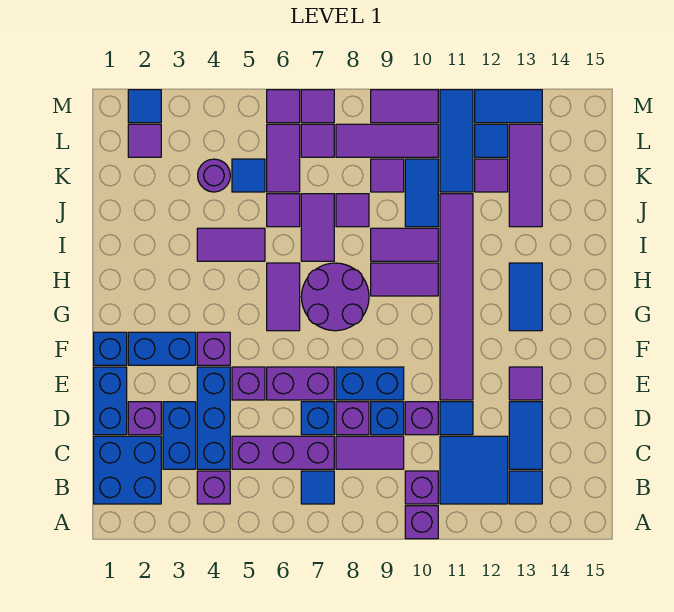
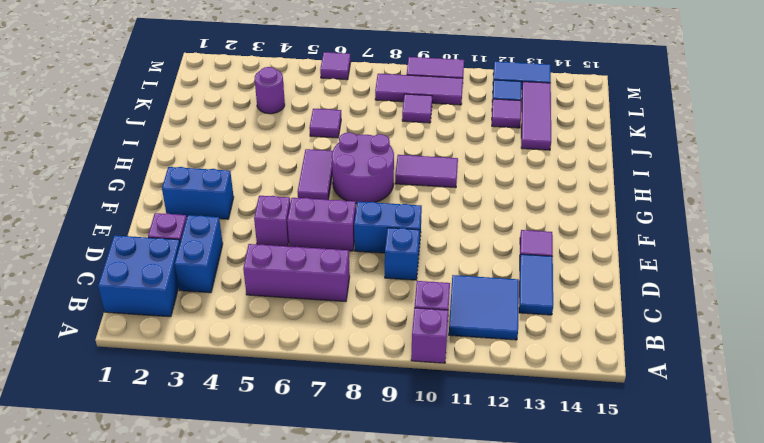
none -> purple brick B4 level 1
none -> blue tile B7 level 1
none -> blue tile B13 level 1
none -> blue brick C4:E4 level 1

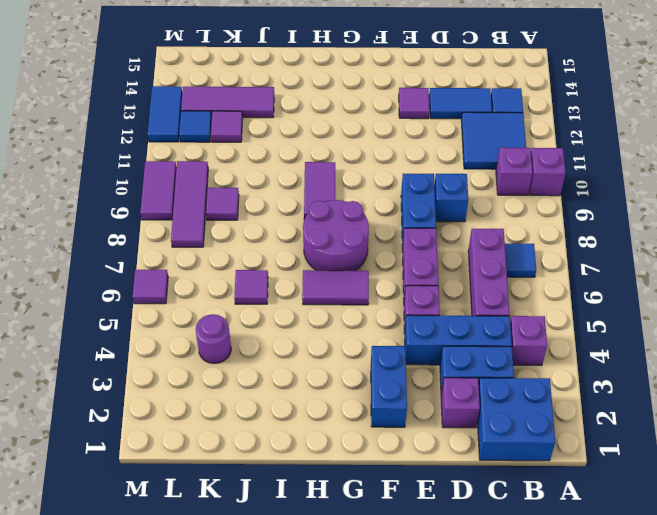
none -> purple tile C8:C9 level 1
none -> blue brick D1:E1 level 1
none -> blue brick D7 level 1
none -> purple brick D8 level 1

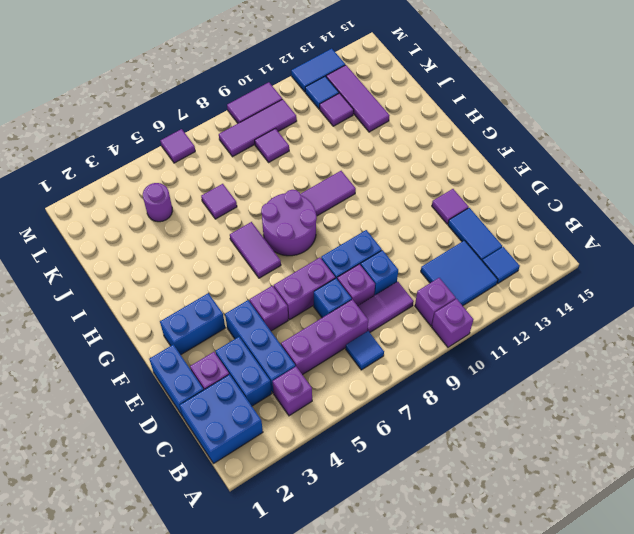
none -> purple brick D10 level 1
none -> blue tile D11 level 1
none -> purple tile E11:J11 level 1
none -> blue brick F1 level 1

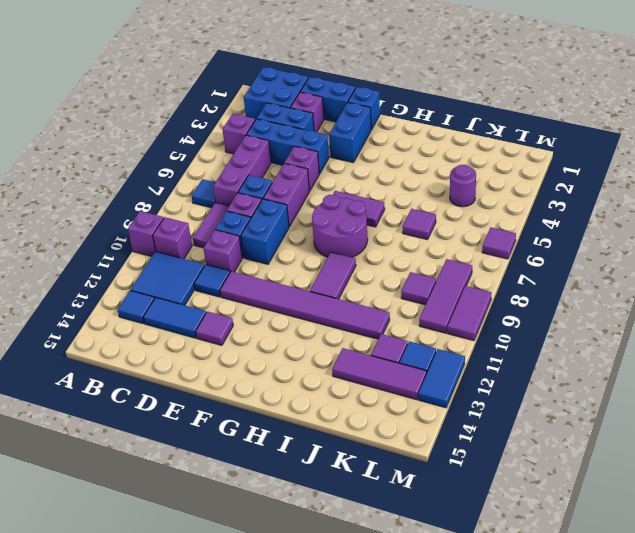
none -> purple brick F4 level 1
none -> blue tile G13:H13 level 1
none -> purple tile I4:I5 level 1
none -> purple tile I7:J7 level 1

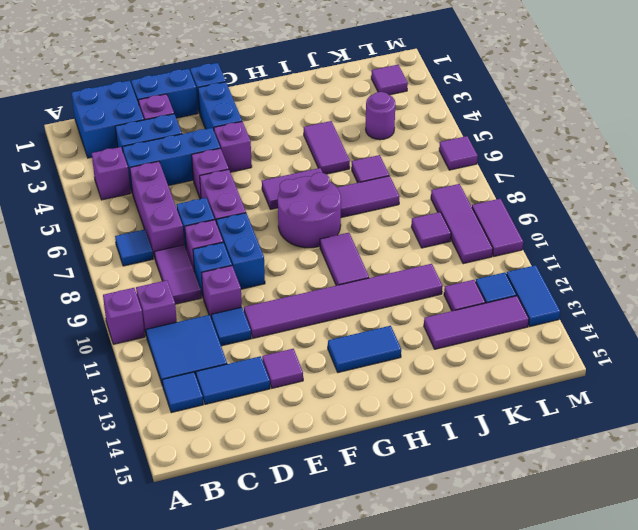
none -> purple tile I9:I10 level 1
none -> purple tile J8 level 1
none -> blue tile J10:K10 level 1
none -> blue tile K5 level 1

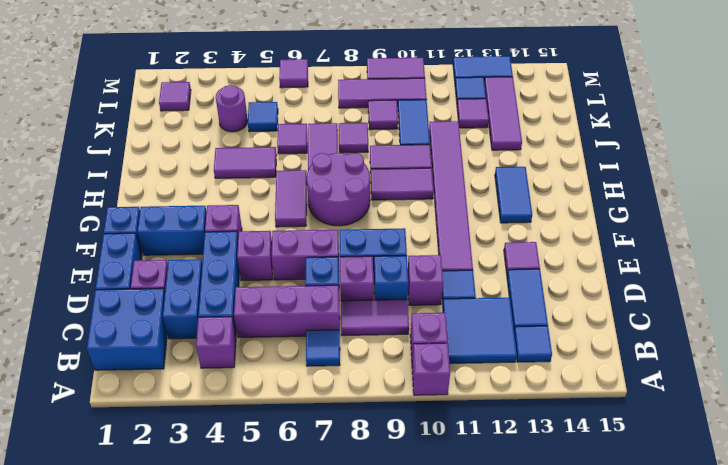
none -> purple tile K6:L6 level 1
none -> blue tile K11:M11 level 1
none -> purple tile L7 level 1
none -> blue tile M2 level 1

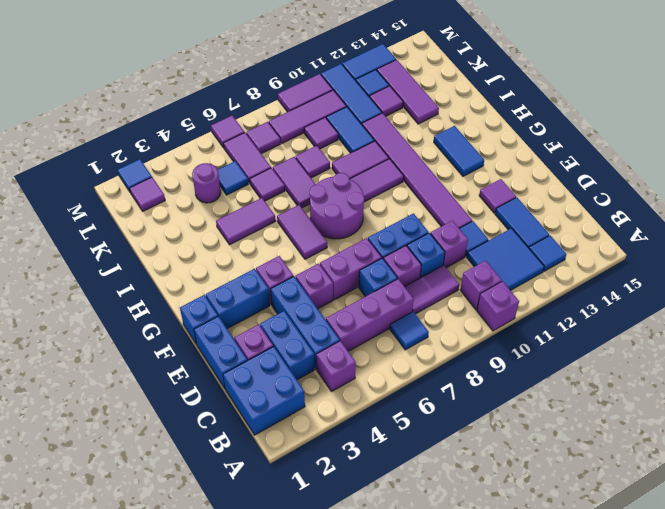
none -> purple tile M7 level 1

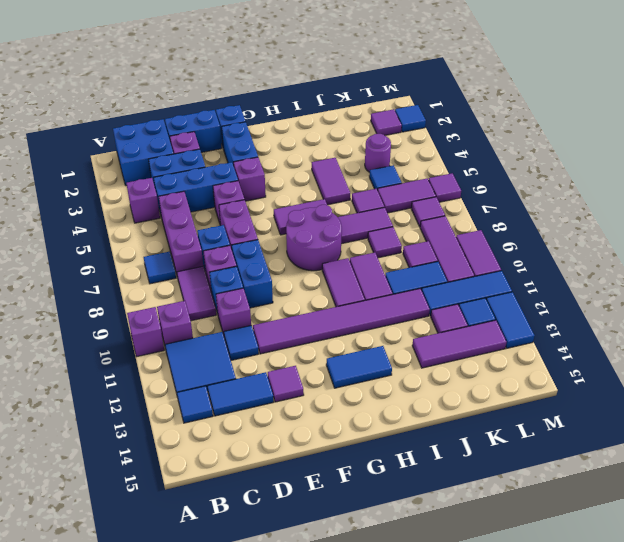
none -> purple tile M7 level 1

